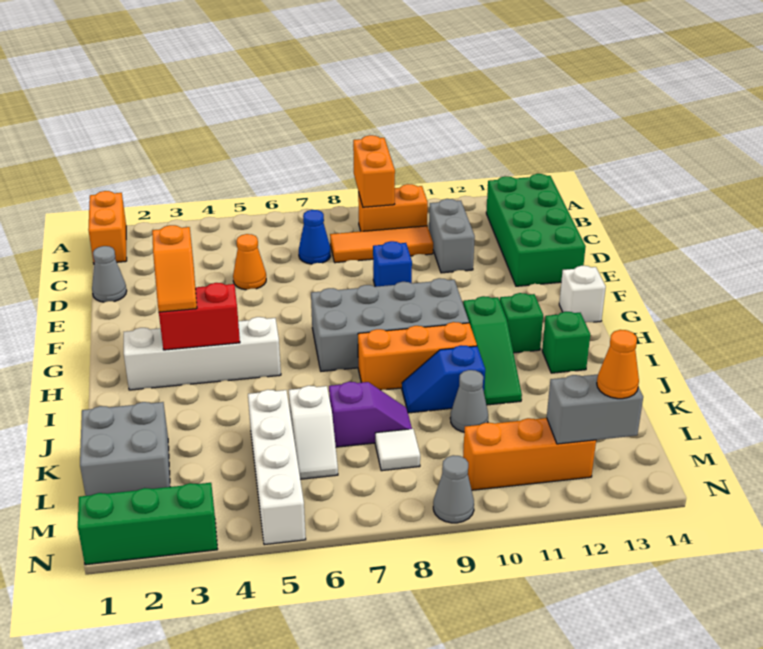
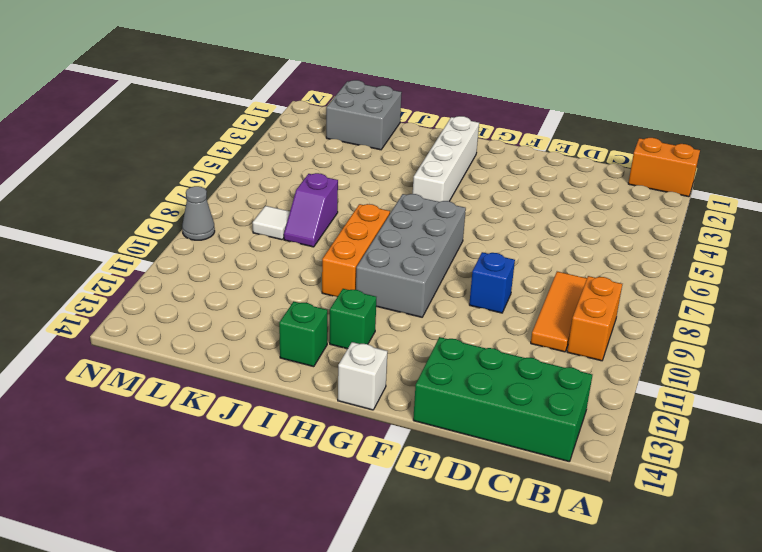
none -> blue cone C7 level 1
none -> grey brick C11:D11 level 1
none -> grey cone D1 level 1
none -> orange cone D5 level 1

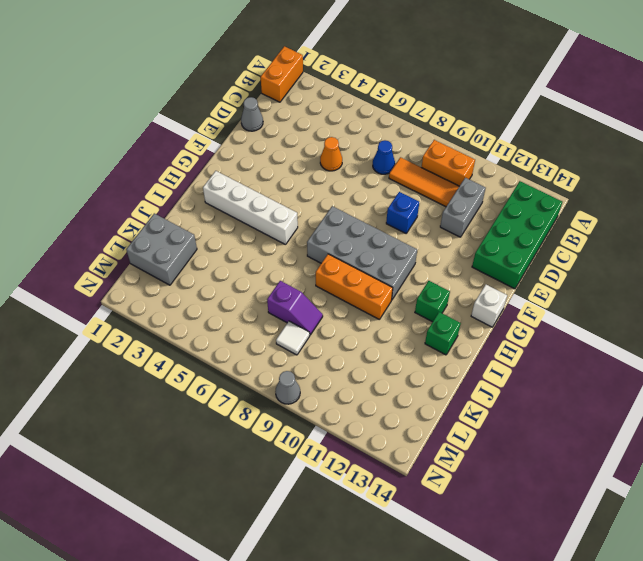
none -> green slope H11:J11 level 1 top H
none -> blue slope J9:J10 level 1 top 10
none -> white brick K5:N5 level 1
none -> white slope K6:L6 level 1 top K

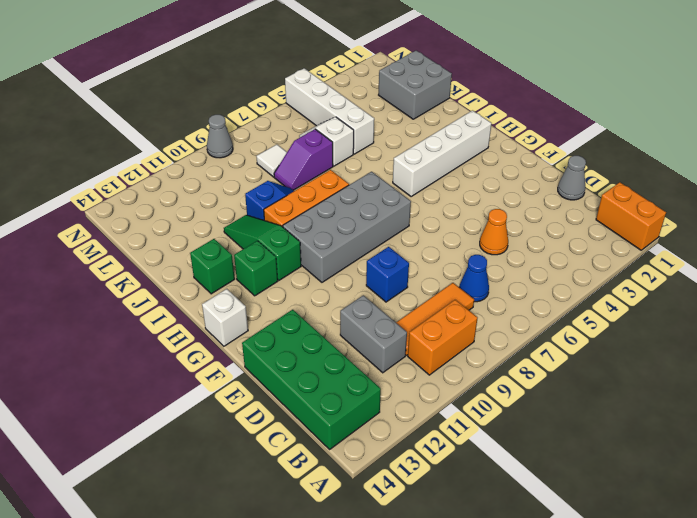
none -> grey cone K10 level 1
none -> orange brick M10:M12 level 1
none -> green brick N1:N3 level 1
none -> orange brick A9:B9 level 2

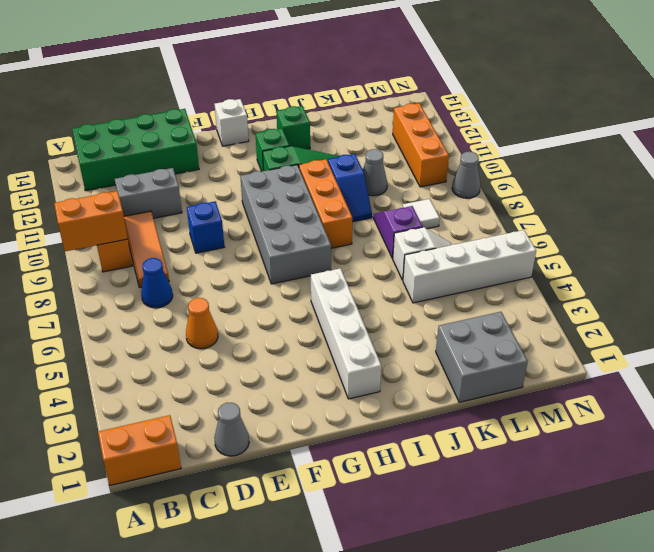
none -> green brick N1:N3 level 1
none -> red brick H3:H4 level 2
none -> grey brick M12:M13 level 2
none -> orange slope G3:H3 level 3 top G

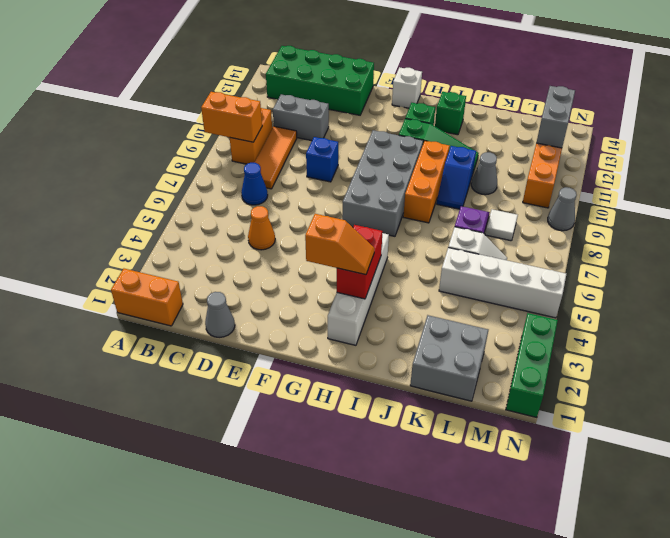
none -> orange cone M13 level 3

